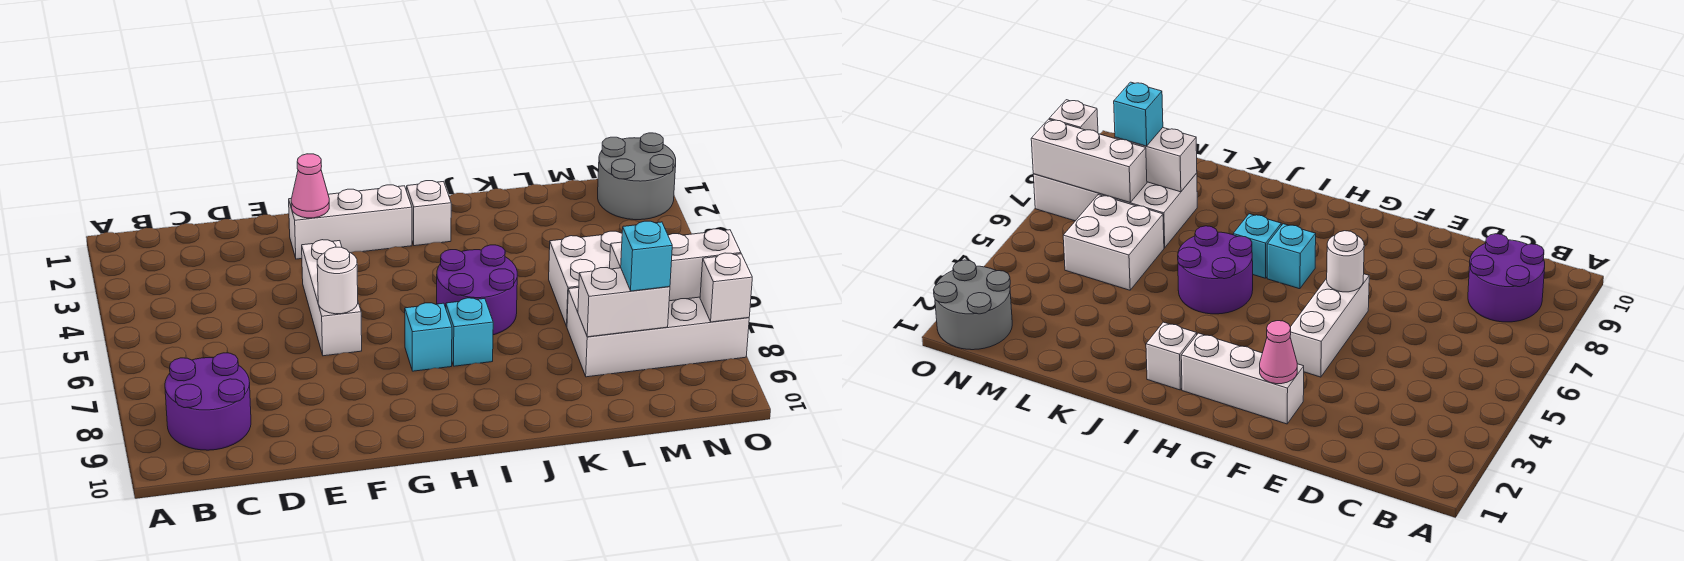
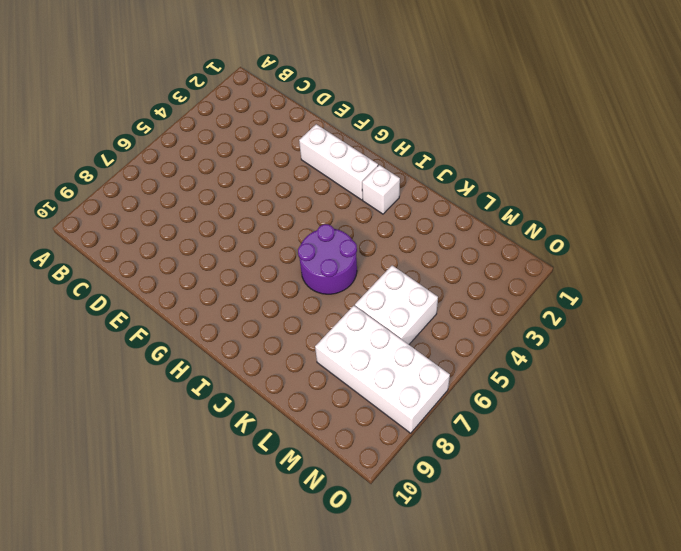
none -> purple round brick B8:C9 level 1
none -> white brick F4:F6 level 1
none -> cyan brick H7 level 1

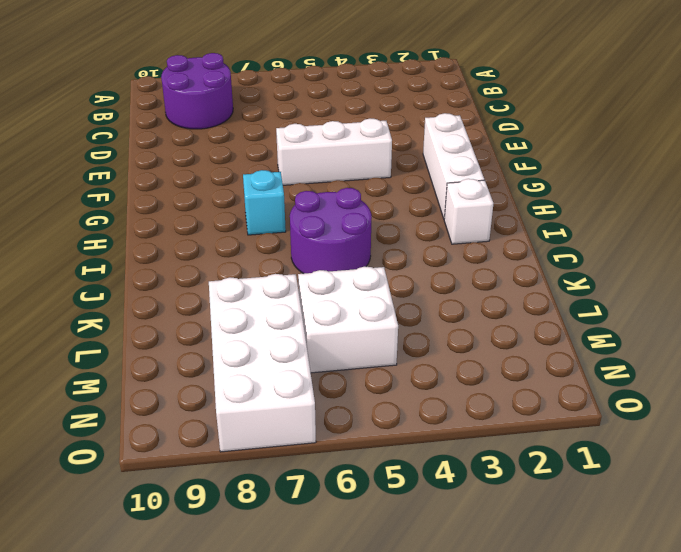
none -> cyan brick I7 level 1
none -> grey round brick N1:O2 level 1
none -> pink cone F2 level 2

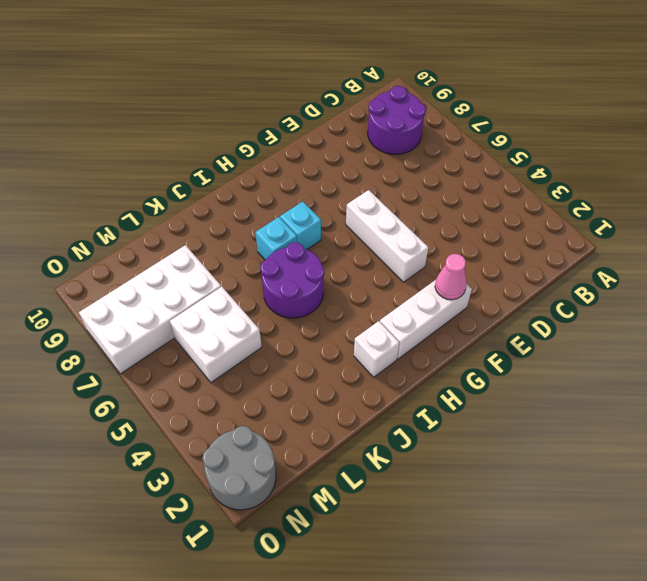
none -> white round brick F6 level 2
none -> white brick L8:M8 level 2
none -> white brick M7:O7 level 2

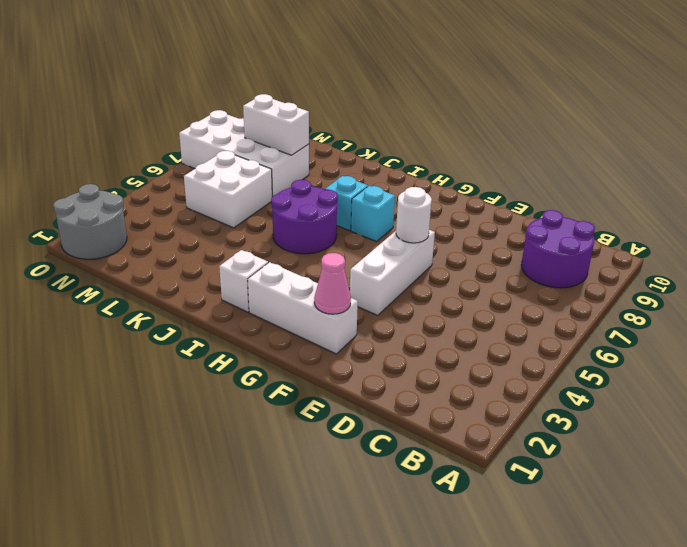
none -> white brick M7:O7 level 2
none -> white brick O8 level 2
none -> cyan brick M8 level 3

